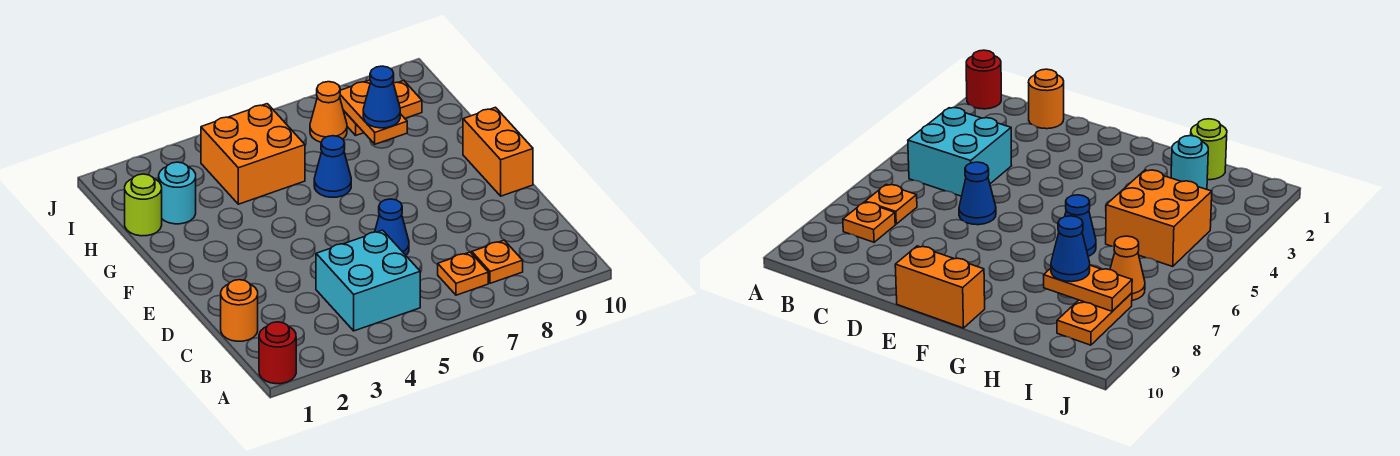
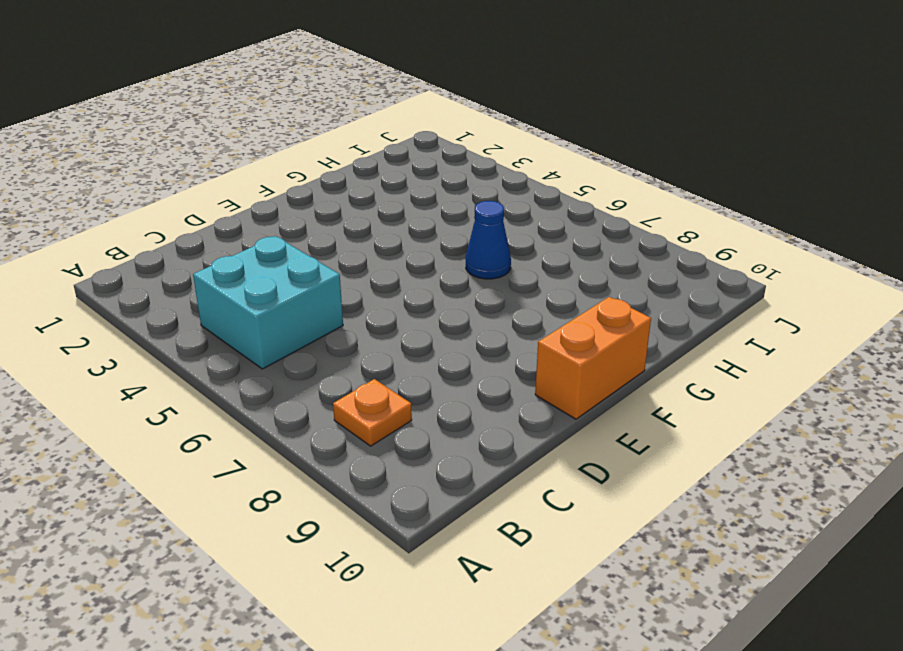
none -> red round brick A1 level 1
none -> orange plate B7 level 1
none -> orange round brick C1 level 1

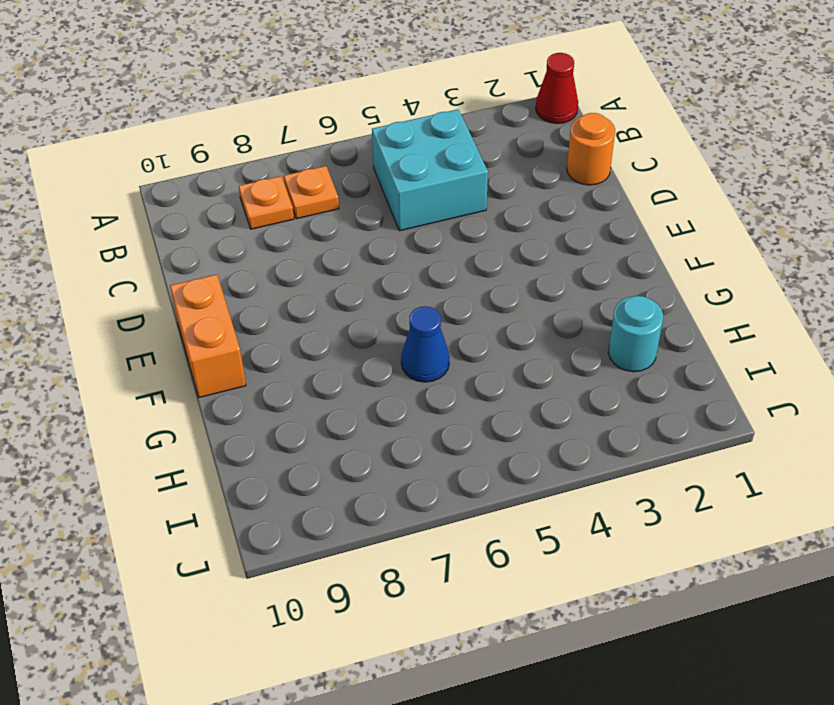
red cone A1 level 1 -> red round brick A1 level 1
none -> blue cone D6 level 1
none -> lime round brick H1 level 1
none -> orange brick H4:I5 level 1

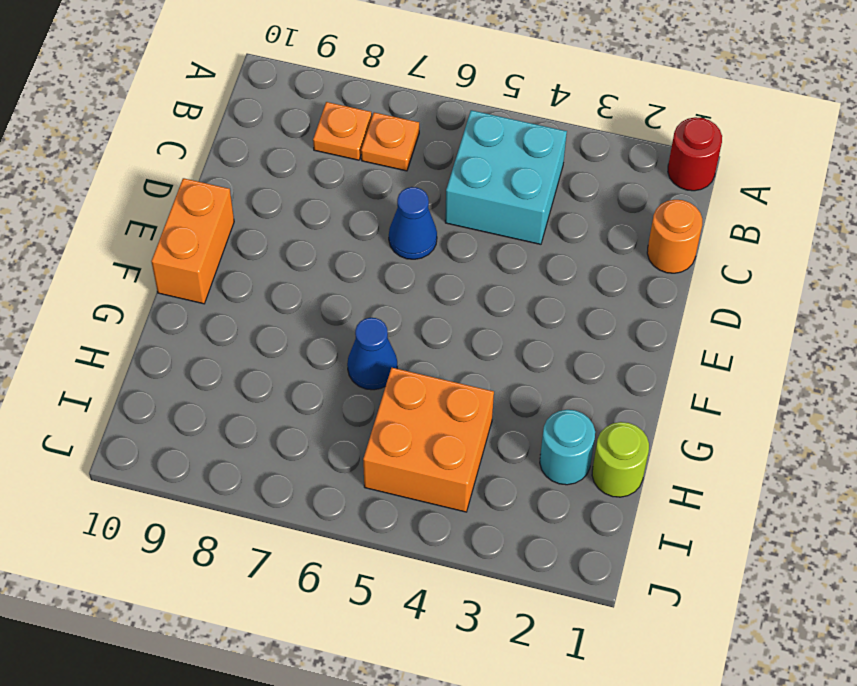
none -> orange cone I7 level 1
none -> orange plate I8:I9 level 1
none -> orange plate H8:I8 level 2

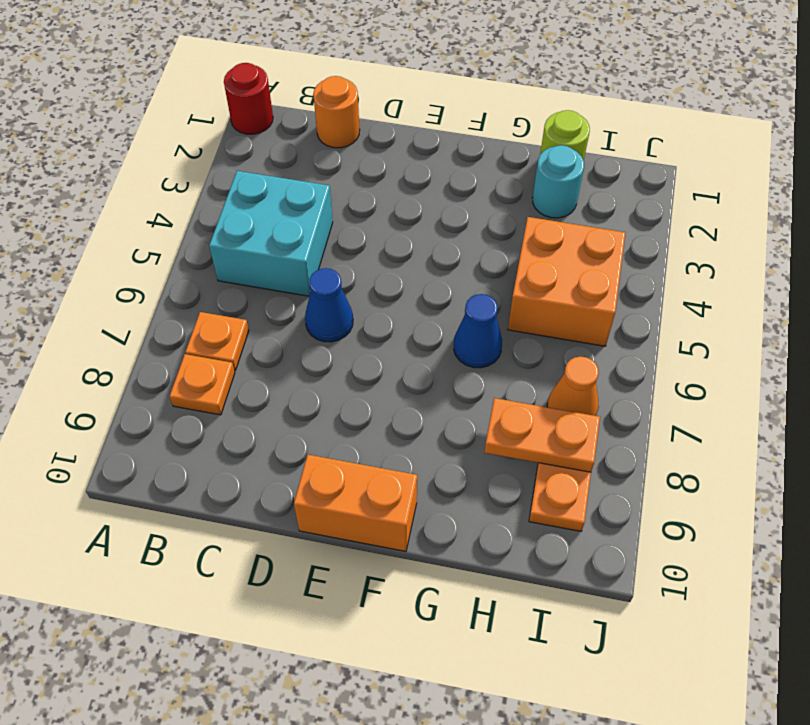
none -> blue cone H8 level 3

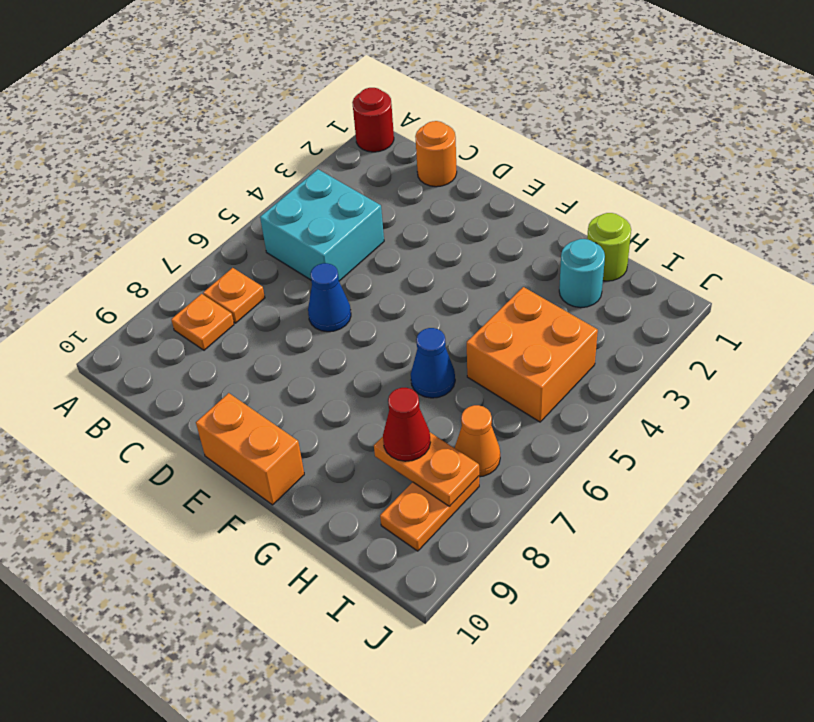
red cone H8 level 3 -> blue cone H8 level 3

